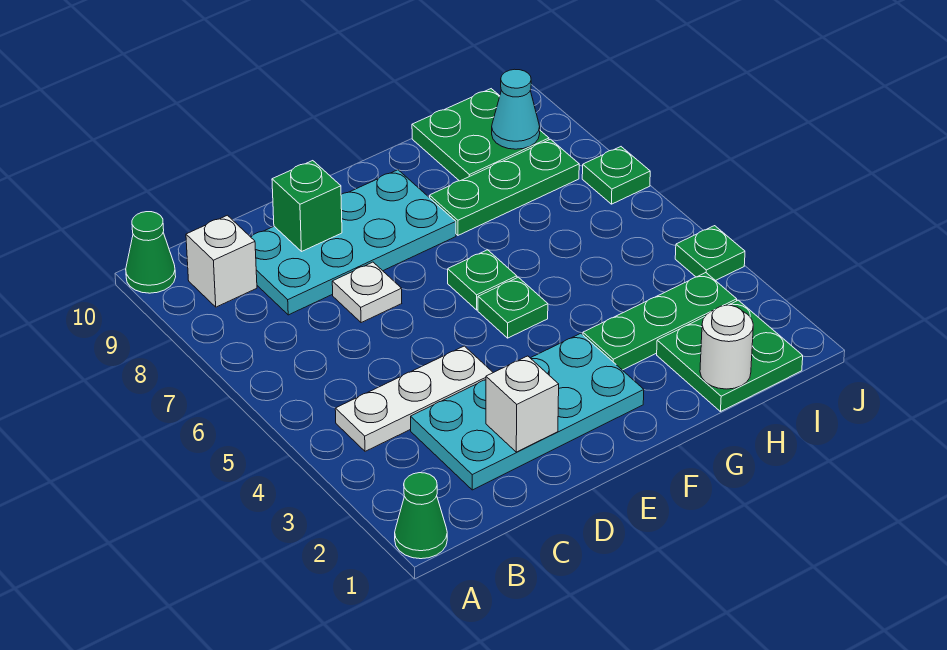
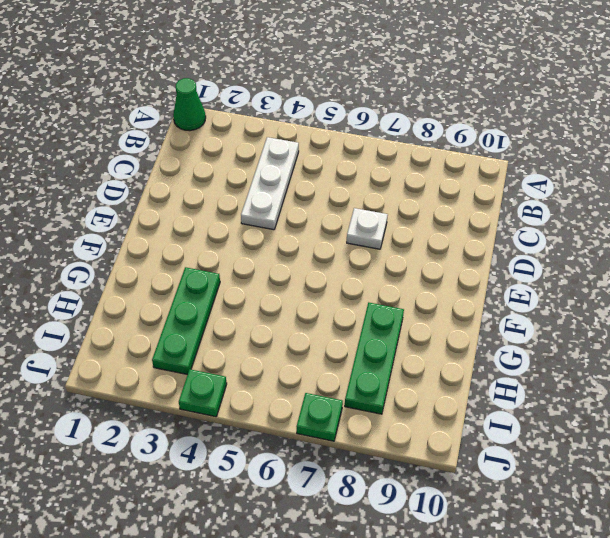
none -> green cone A10 level 1
none -> white brick B9 level 1
none -> cyan plate C2:F3 level 1

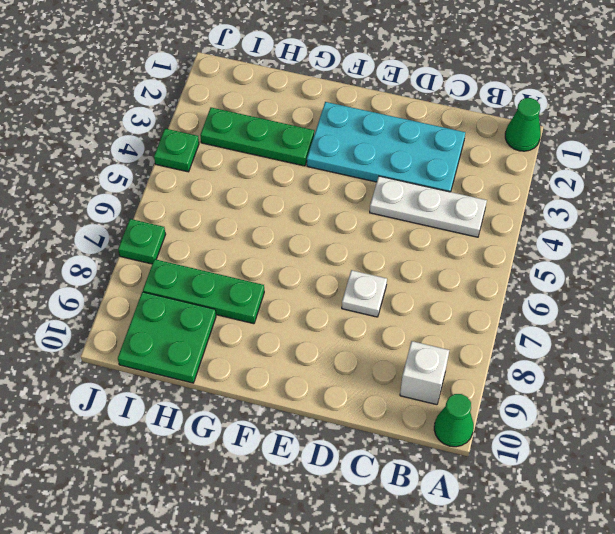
none -> cyan plate C8:F9 level 1
none -> green plate F5 level 1
none -> green plate F6 level 1

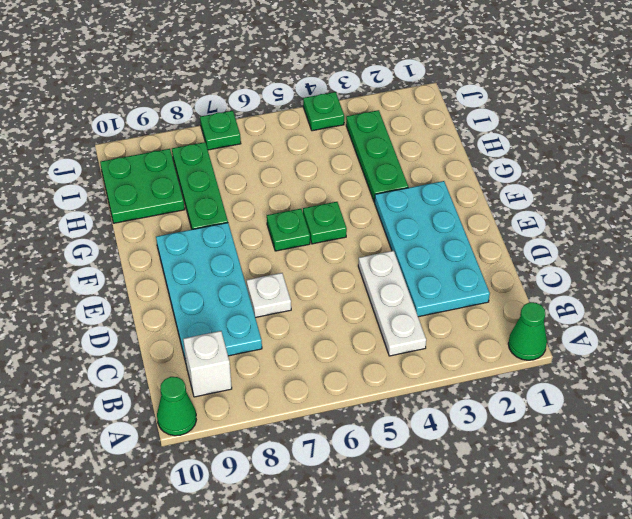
none -> green plate H1:I2 level 1
none -> white brick D2 level 2
none -> green brick D9 level 2

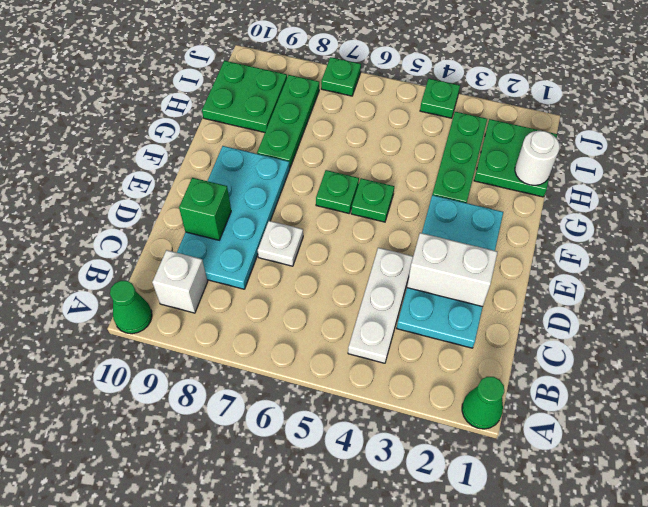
white brick D2:D3 level 2 -> white brick D2 level 2
none -> cyan cone I9 level 2

